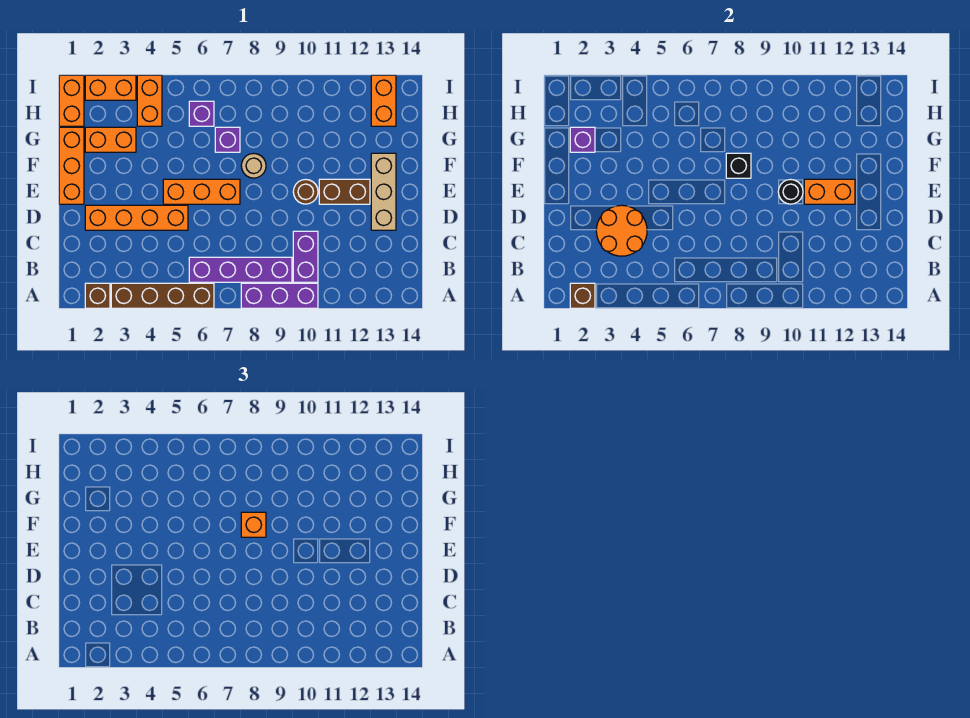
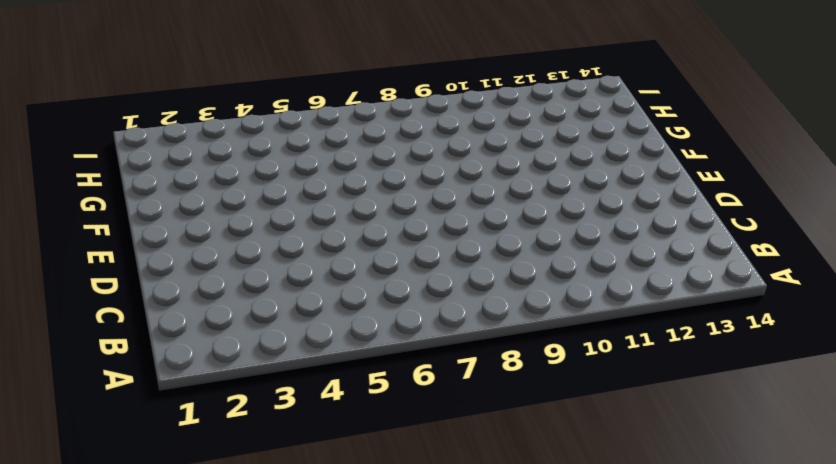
none -> brown brick A2 level 1
none -> brown brick A3:A6 level 1
none -> purple brick A8:A10 level 1

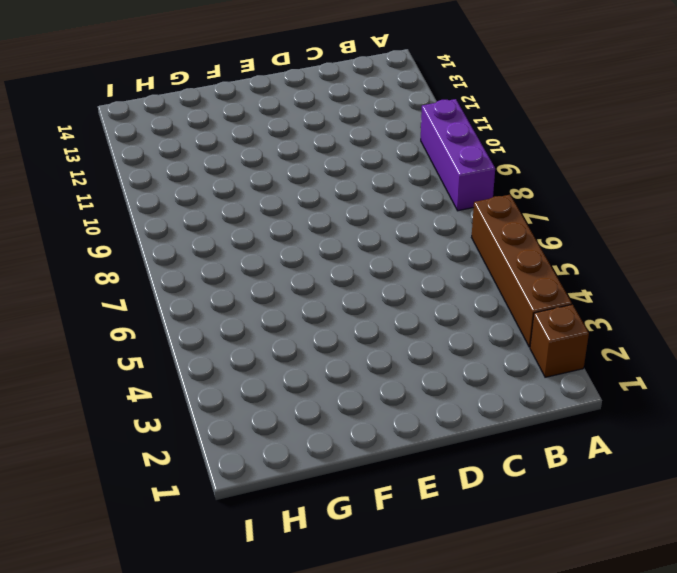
none -> purple brick B6:B9 level 1
none -> purple brick B10:C10 level 1
none -> orange brick D2:D5 level 1

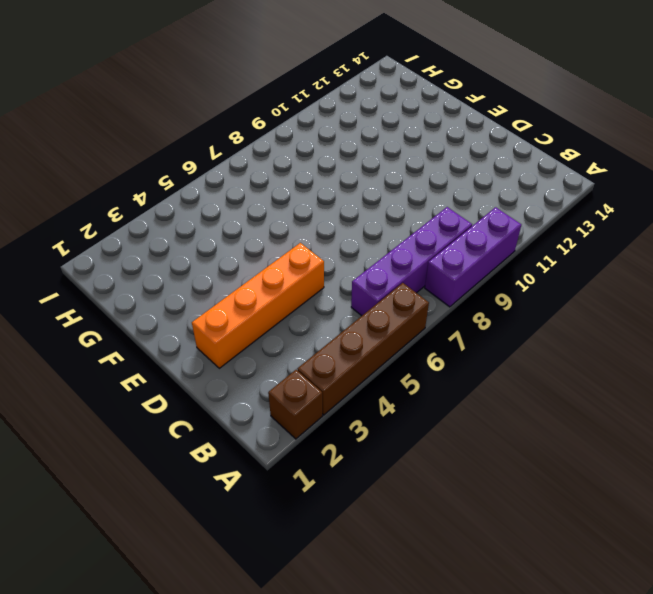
none -> purple brick B10:C10 level 1
none -> tan brick D13:F13 level 1
none -> orange brick E1:G1 level 1

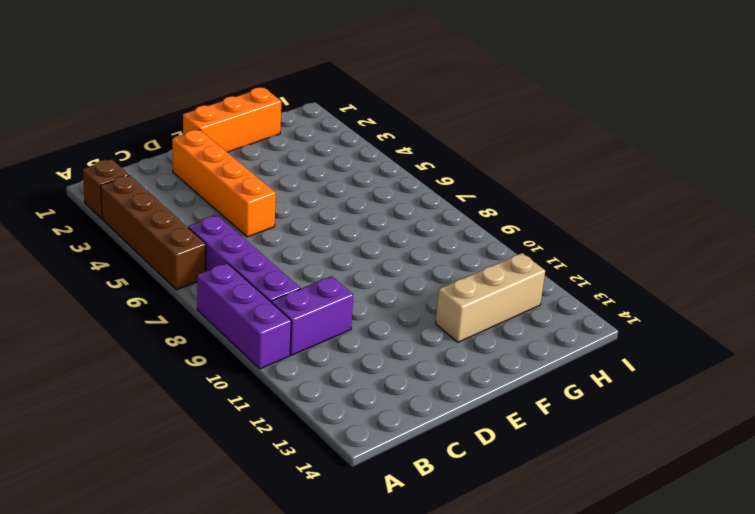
tan brick F12:H12 level 1 -> tan brick D13:F13 level 1
none -> orange brick E5:E7 level 1
none -> brown round brick E10 level 1
none -> brown brick E11:E12 level 1

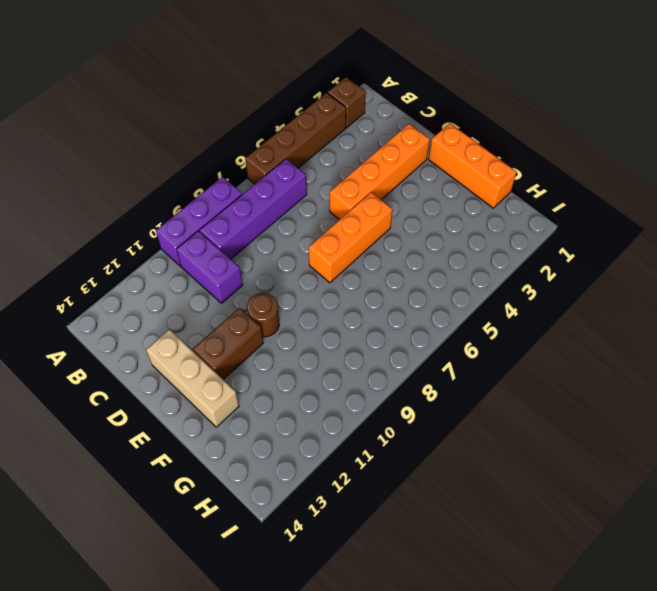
none -> tan round brick F8 level 1
none -> orange brick G2:G3 level 1
none -> purple brick G7 level 1

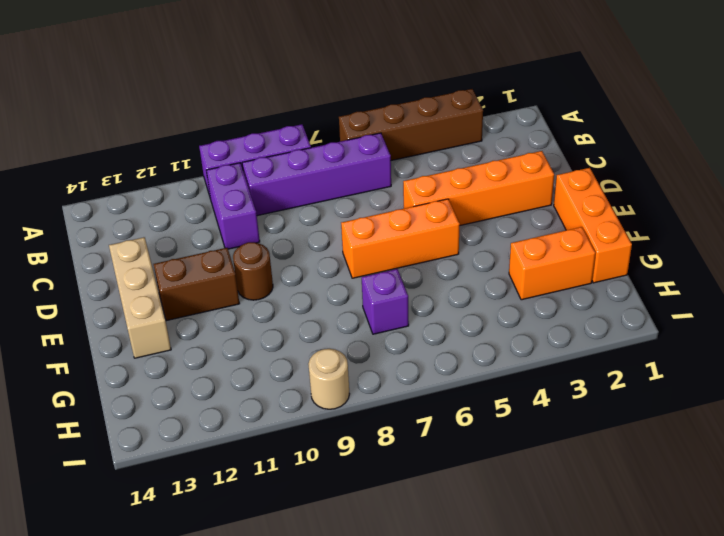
tan round brick I9 level 1 -> tan round brick F8 level 1
none -> brown brick A2 level 1
none -> orange brick H1:I1 level 1
none -> orange brick H4:I4 level 1

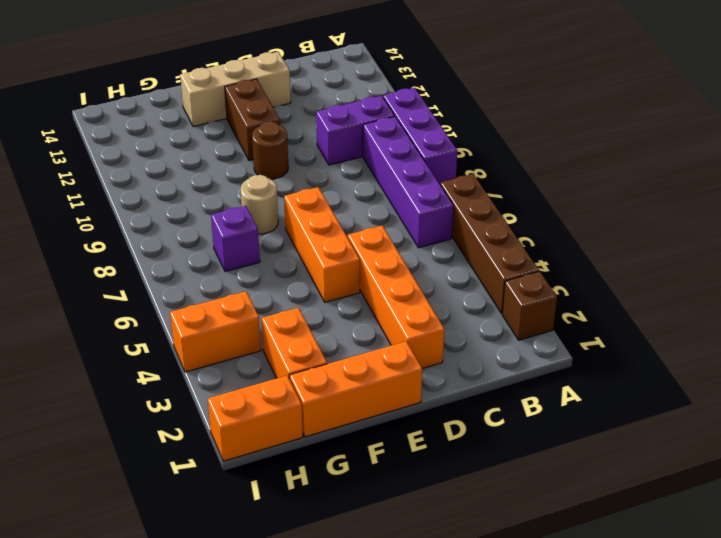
none -> purple brick H6 level 1
none -> orange brick H13:I13 level 1
none -> orange brick I2:I3 level 1

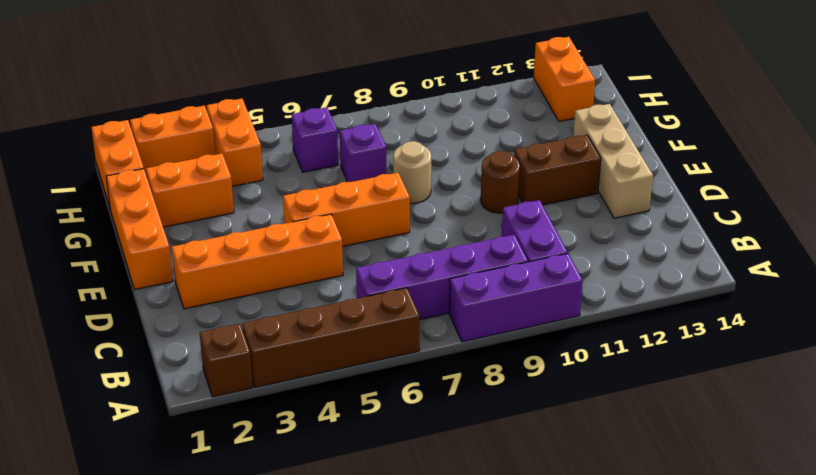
none -> brown brick A2 level 2
none -> orange round brick C3:D4 level 2
none -> black round brick E10 level 2

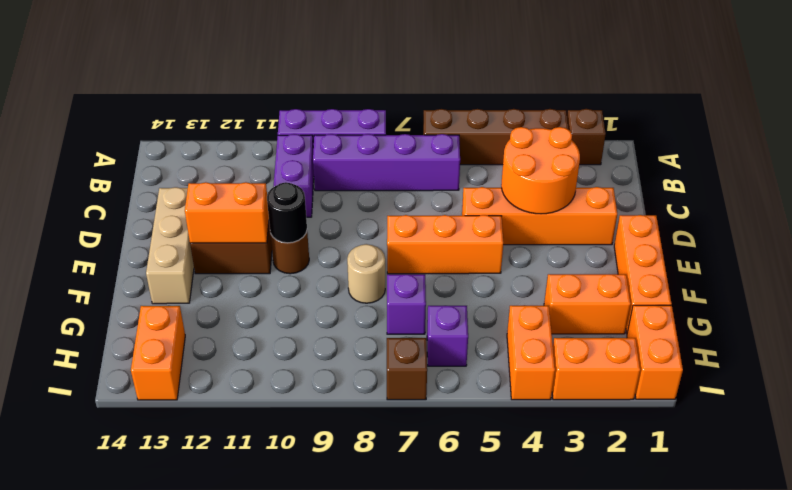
brown brick I7 level 1 -> brown brick A2 level 2
none -> black brick F8 level 2
none -> purple brick G2 level 2
none -> orange brick F8 level 3

